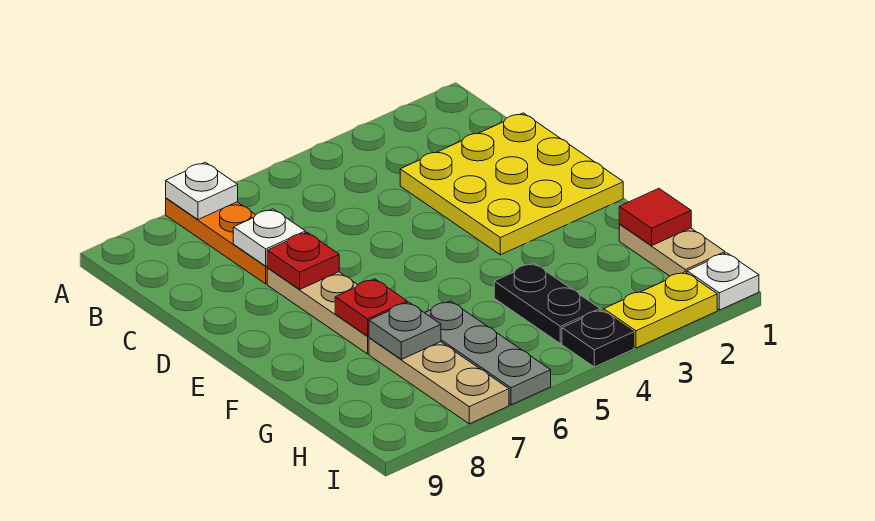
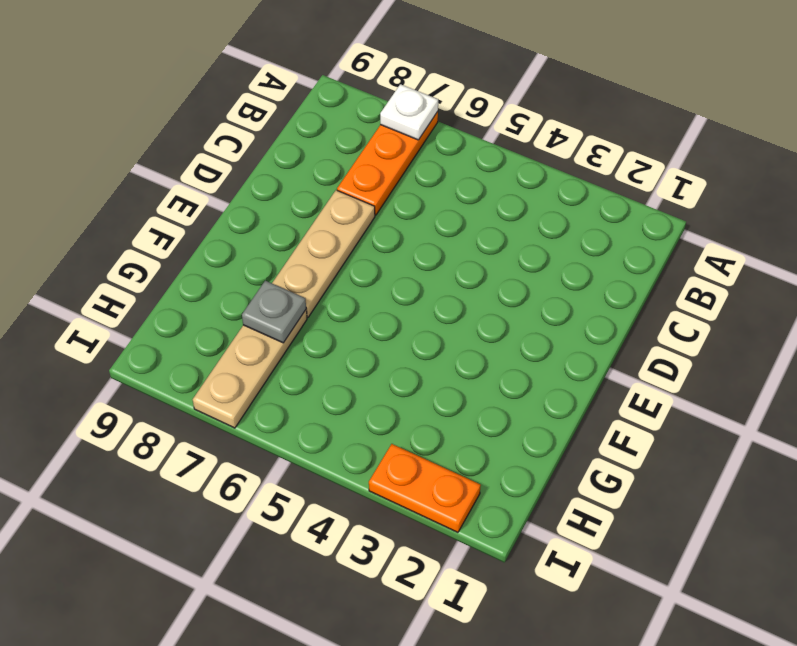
orange plate I2:I3 level 1 -> yellow plate I2:I3 level 1
none -> yellow plate C1:E3 level 1
none -> tan plate G1:H1 level 1
none -> black plate G4:H4 level 1

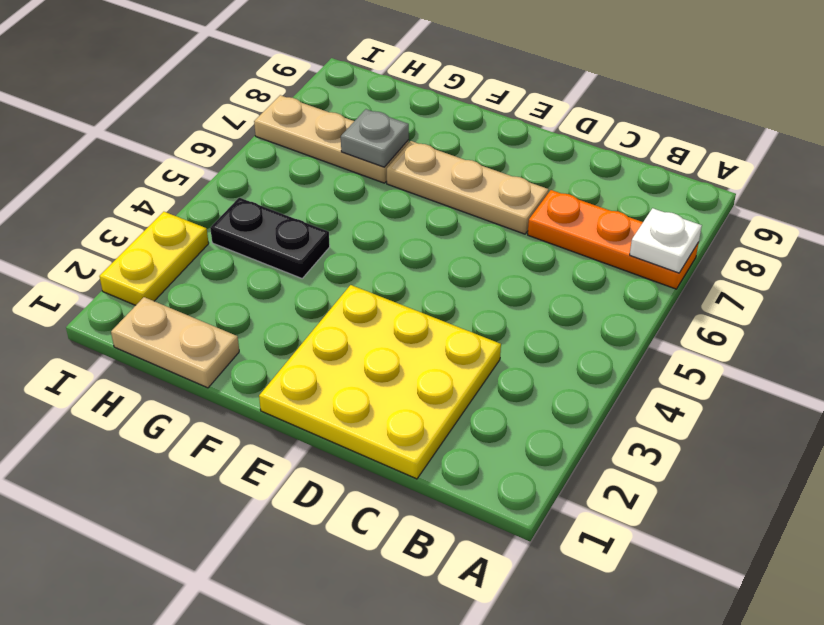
none -> grey plate G6:I6 level 1
none -> white plate I1 level 1
none -> black plate I4 level 1

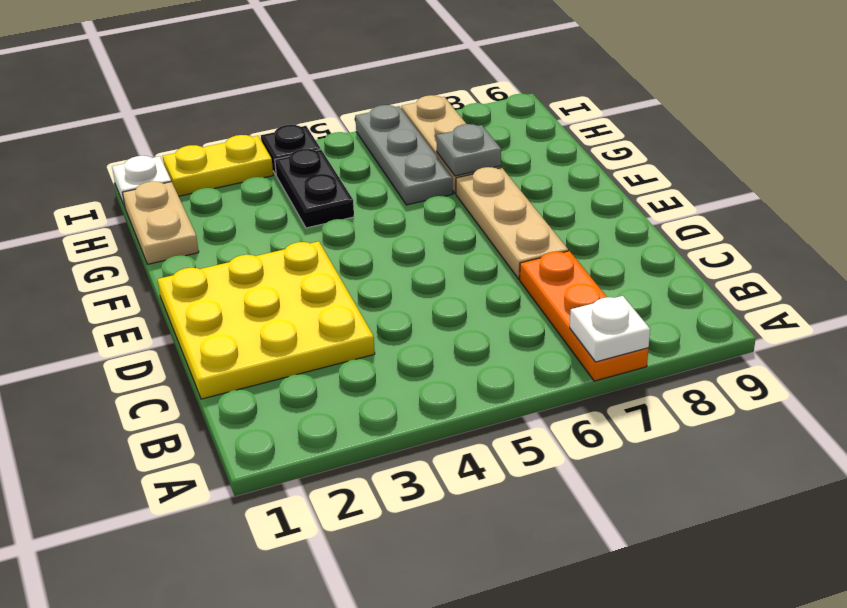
none -> white plate C7 level 2
none -> red plate D7 level 2
none -> red plate F7 level 2

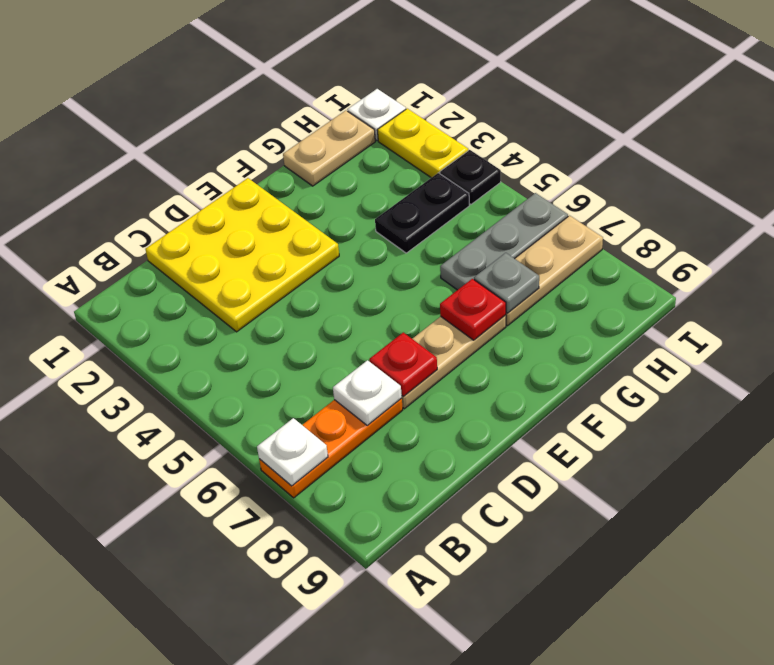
none -> red tile G1 level 2

